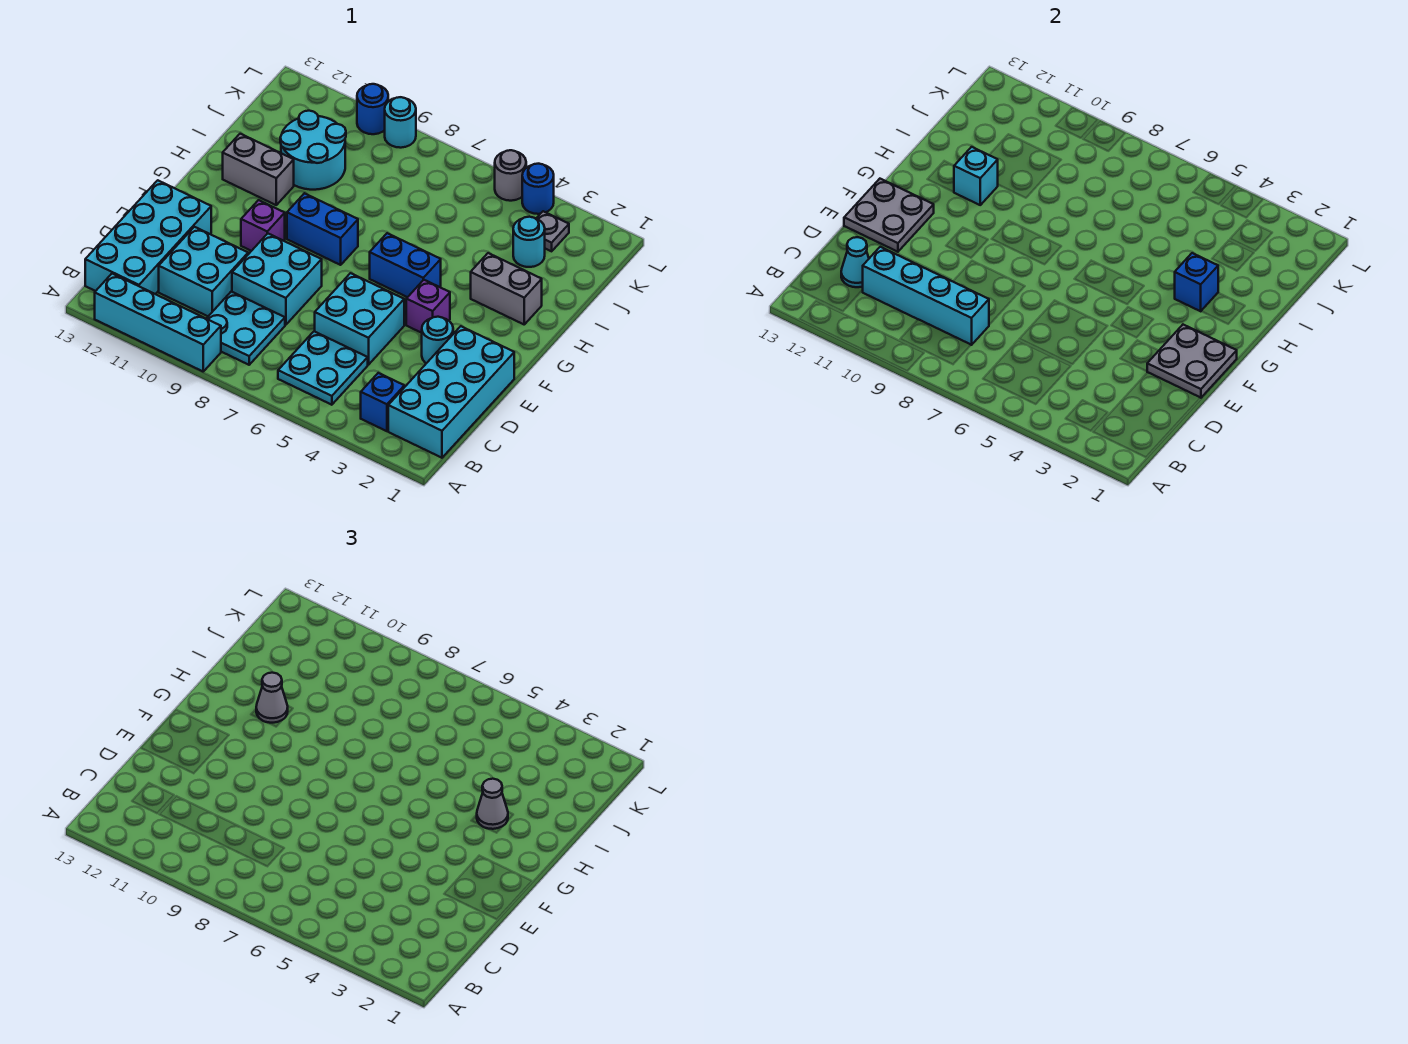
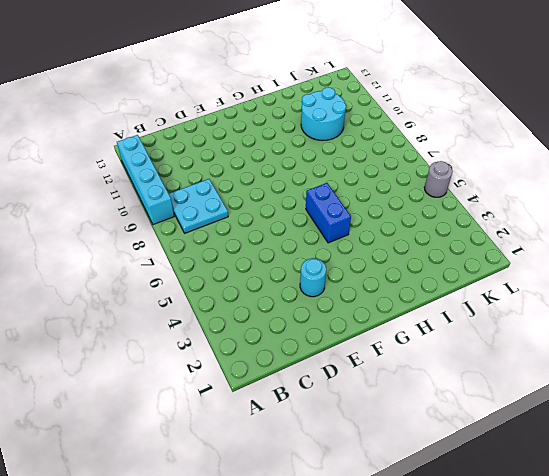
none -> cyan brick B1:E2 level 1
none -> blue brick B3 level 1
none -> cyan plate B5:C6 level 1
none -> cyan brick B12:E13 level 1

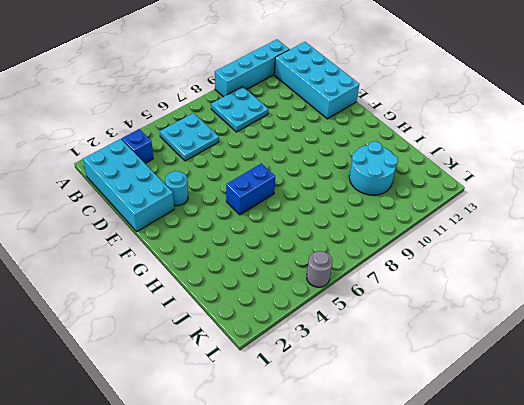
none -> cyan brick C10:D11 level 1
none -> cyan brick D5:E6 level 1
none -> cyan brick D8:E9 level 1
none -> purple brick F4 level 1

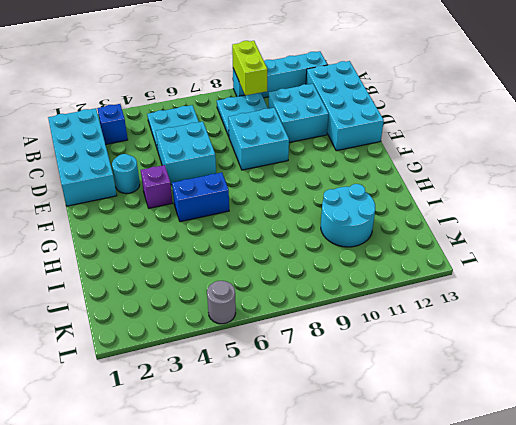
lime brick A9:B9 level 2 -> none
none -> purple brick F10 level 1
none -> blue brick G8:G9 level 1
none -> grey brick H2:H3 level 1
none -> grey brick H11:H12 level 1

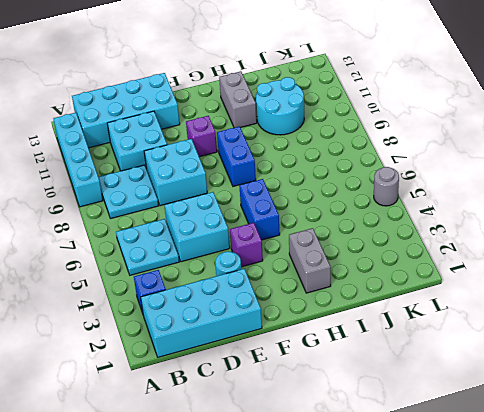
none -> cyan round brick J3 level 1
none -> grey plate K3 level 1
none -> blue round brick L4 level 1
none -> cyan round brick L9 level 1

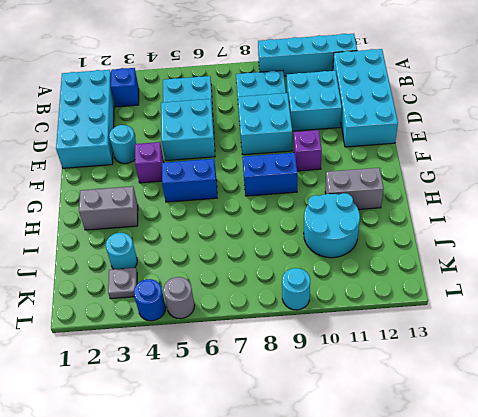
none -> blue round brick L10 level 1
none -> cyan brick C8:C11 level 2
none -> cyan cone C12 level 2
none -> grey plate E1:F2 level 2

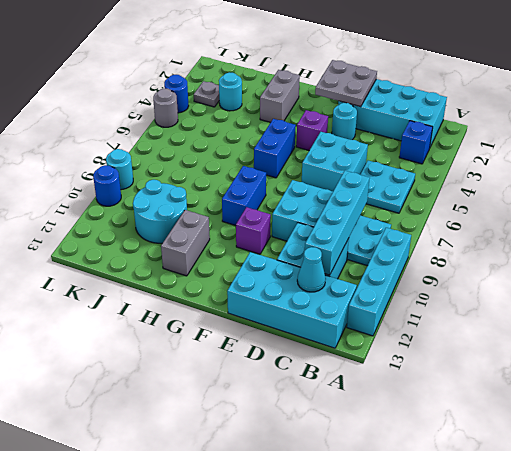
none -> grey plate E12:F13 level 2
none -> blue brick H3 level 2
none -> cyan brick H11 level 2
none -> grey cone H3 level 3

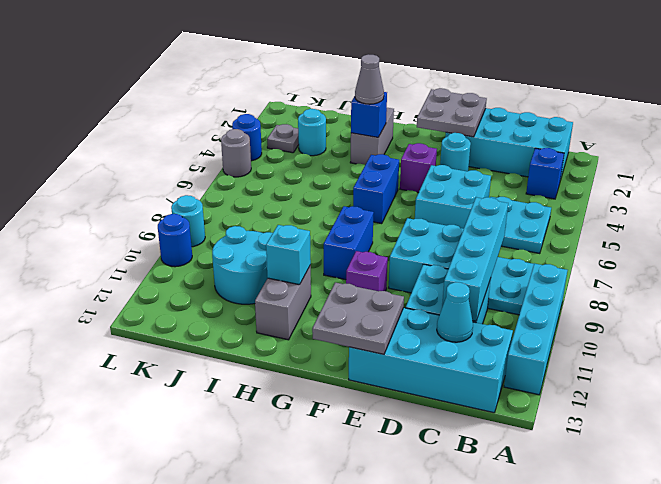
none -> grey cone H11 level 3

